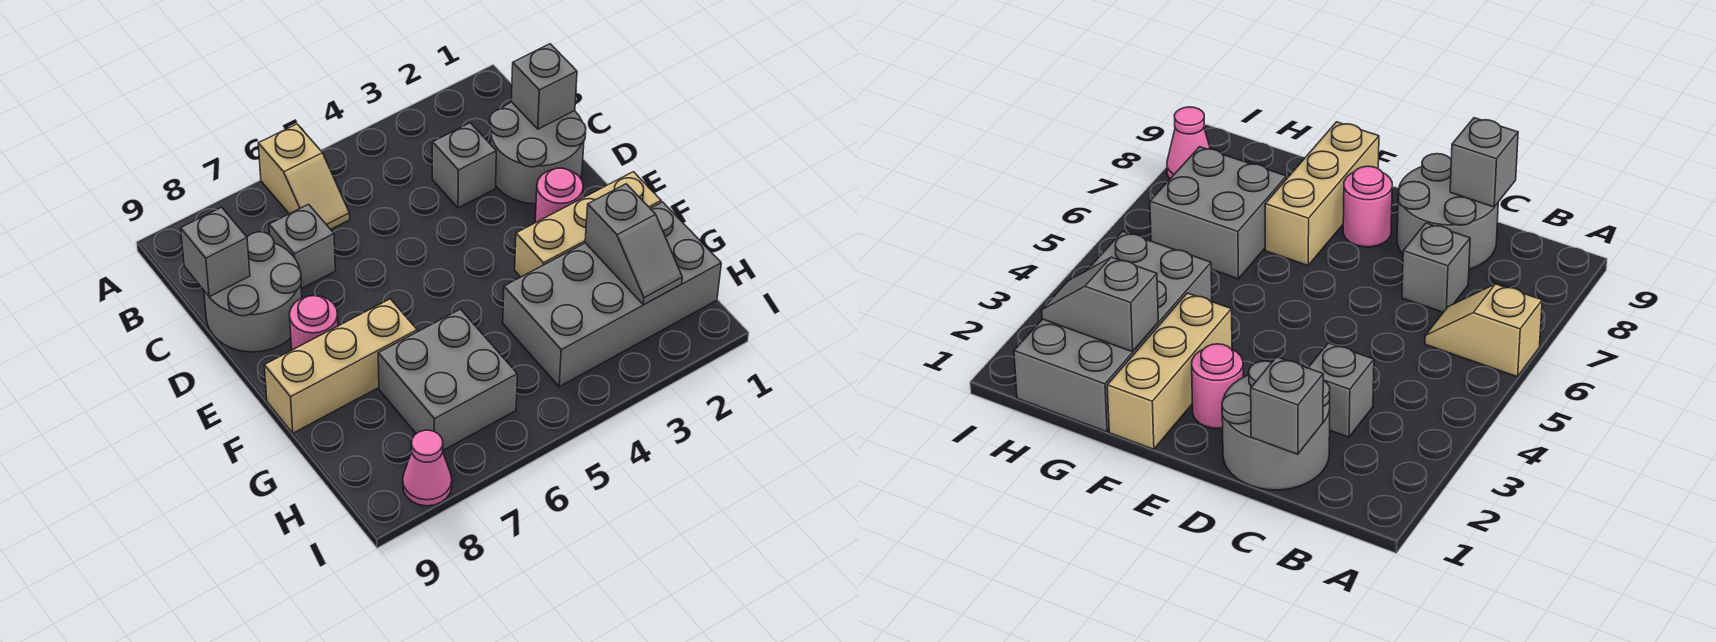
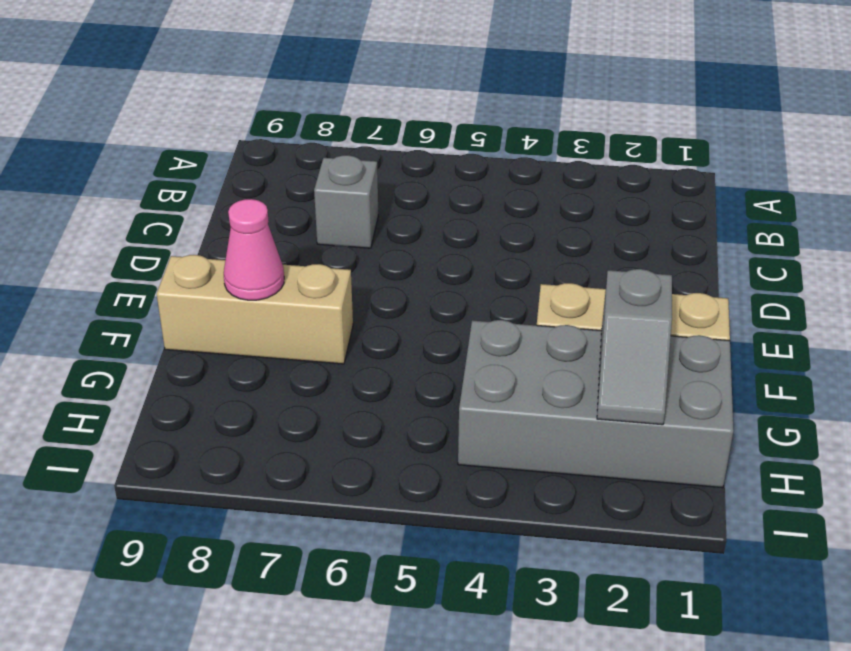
pink cone F8 level 2 -> pink cone I8 level 1
none -> tan slope A6:B6 level 1 top A
none -> grey round brick C1:D2 level 1
none -> grey brick C3 level 1

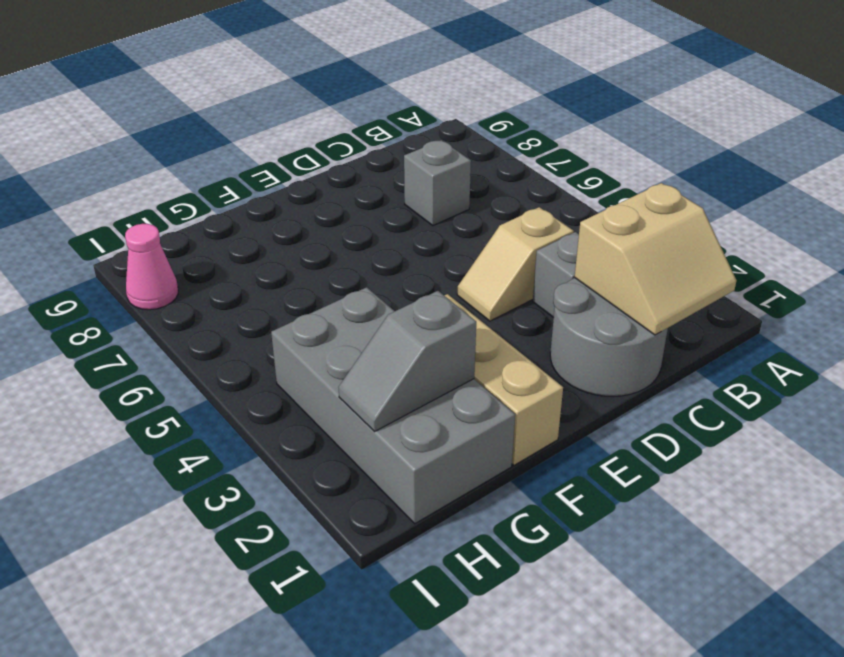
tan slope B1:C2 level 2 top 2 -> grey brick C1 level 2
tan slope C4:D4 level 1 top C -> tan slope A6:B6 level 1 top A
none -> grey round brick C8:D9 level 1
none -> pink round brick E2 level 1
none -> pink round brick E8 level 1

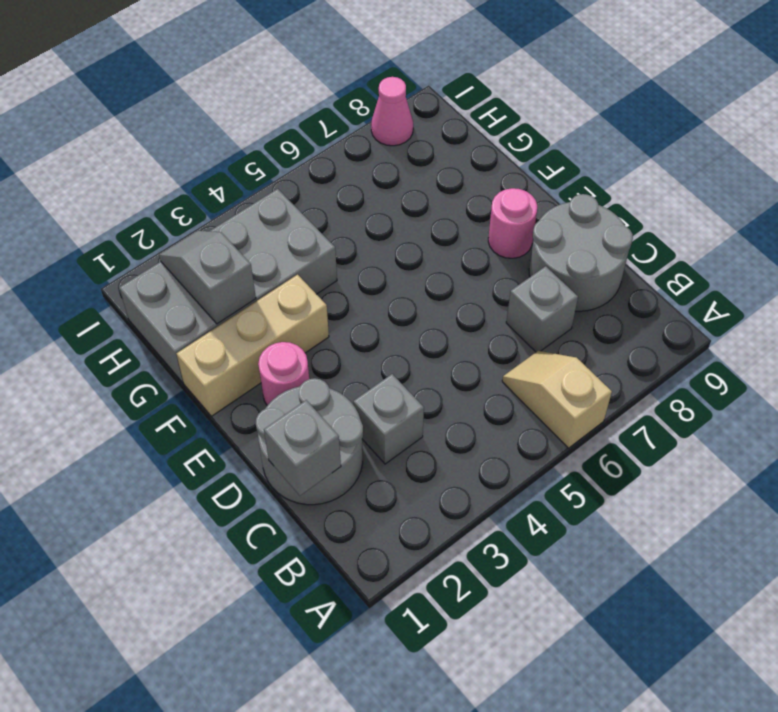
none -> tan brick F7:F9 level 1
none -> grey brick G6:H7 level 1
none -> grey brick C9 level 2

